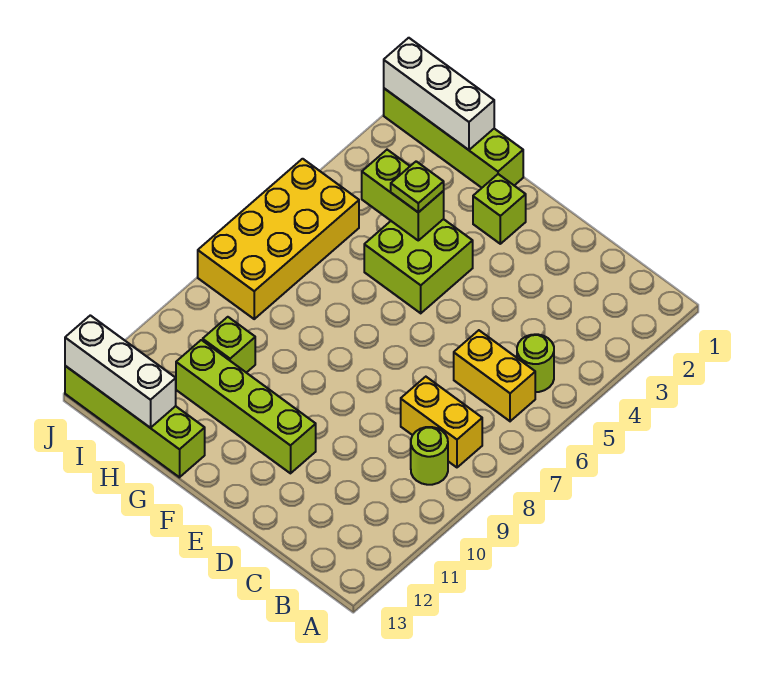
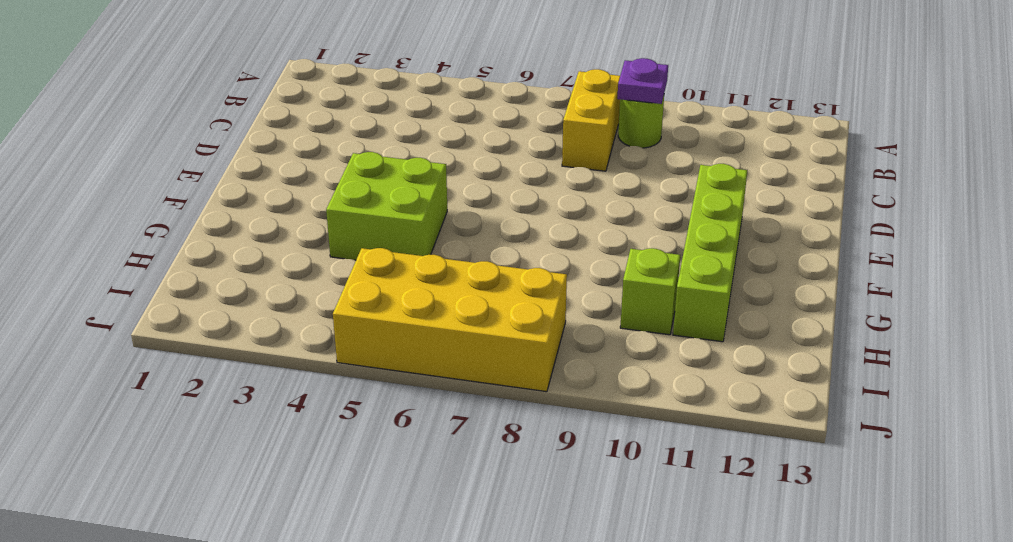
purple plate B9 level 2 -> none
none -> lime round brick B5 level 1
none -> yellow brick B6:C6 level 1
none -> lime brick F2 level 1

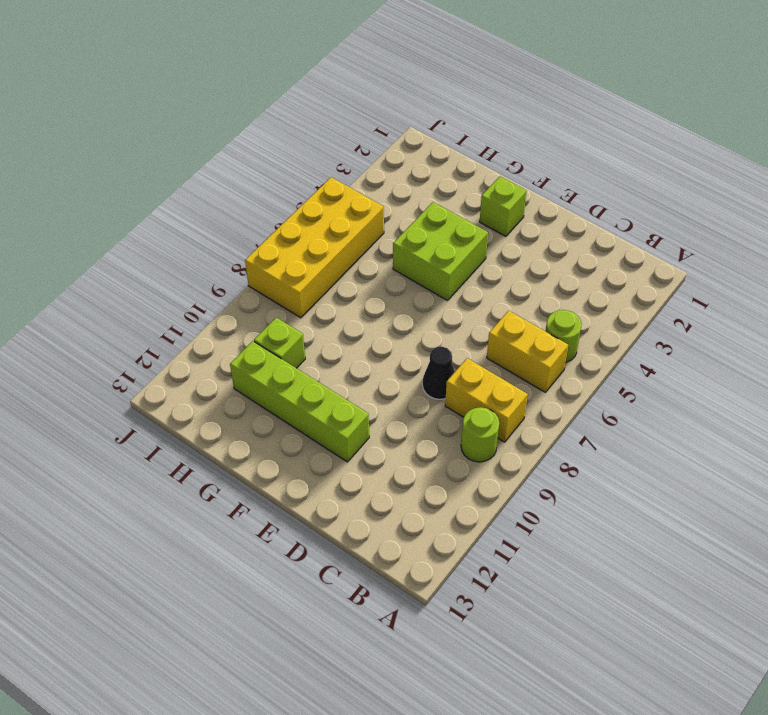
black cone D8 level 1 -> none
none -> lime brick G1:J1 level 1
none -> lime brick G13:J13 level 1
none -> lime brick G4:H4 level 2

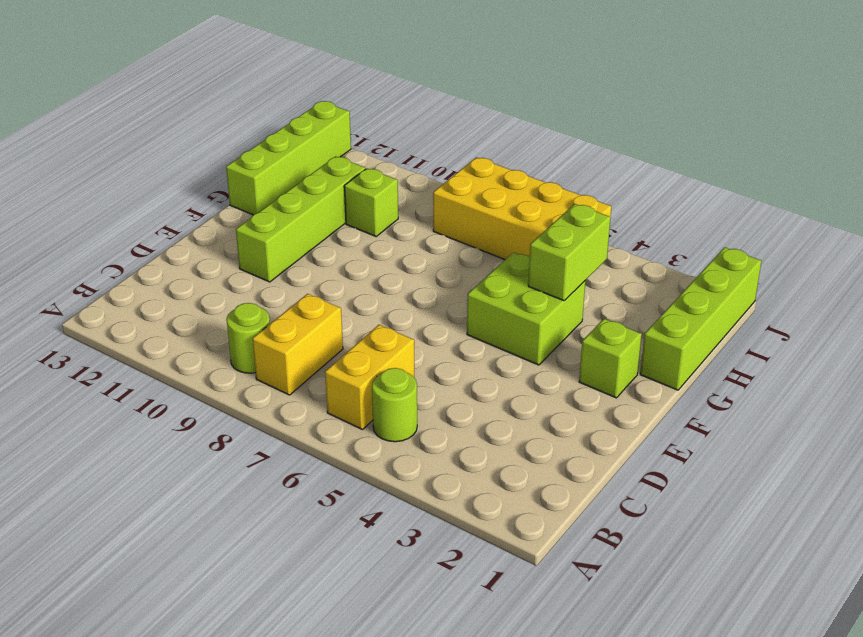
none -> white brick H1:J1 level 2
none -> white brick H13:J13 level 2
none -> lime plate G4 level 3

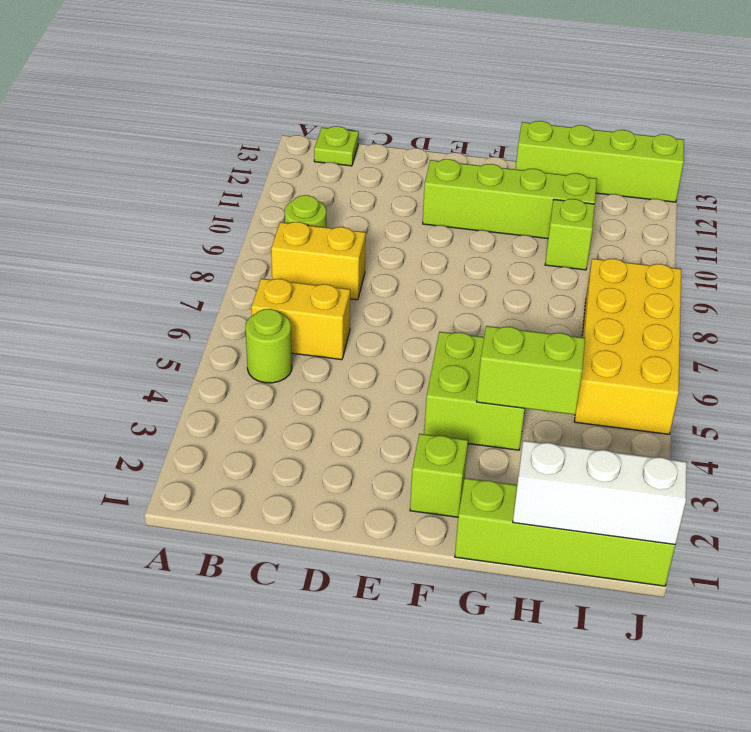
lime plate B13 level 1 -> lime plate G4 level 3
none -> white brick H13:J13 level 2

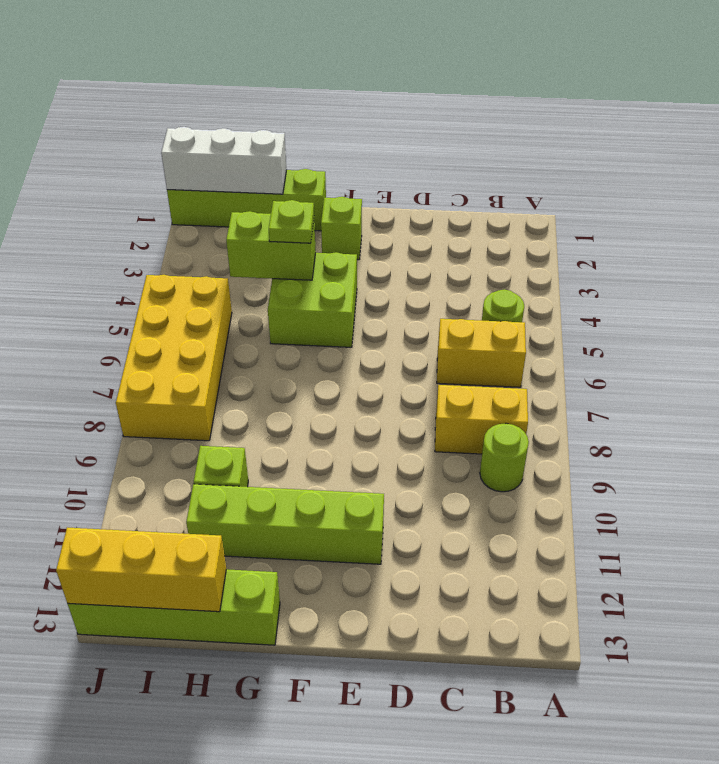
yellow brick H13:J13 level 2 -> white brick H13:J13 level 2

